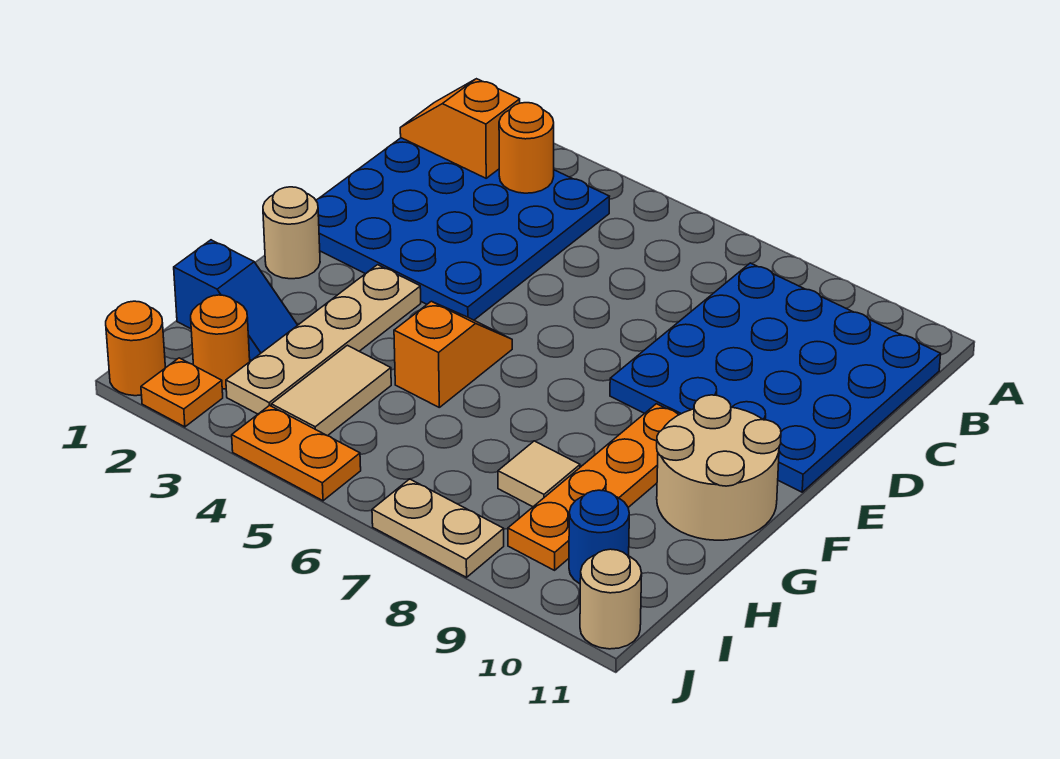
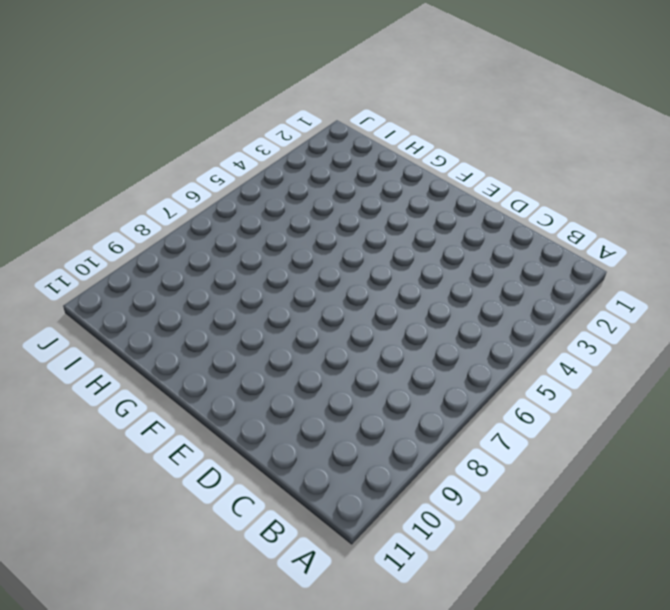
none -> blue plate B1:E4 level 1
none -> blue plate B8:E11 level 1
none -> tan round brick F1 level 1

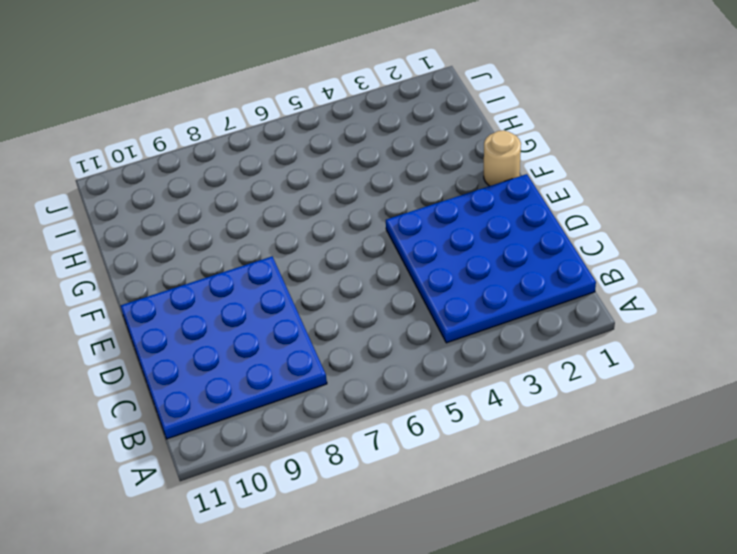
none -> tan plate F3:I3 level 1
none -> orange slope F5:G5 level 1 top G
none -> orange plate F9:I9 level 1

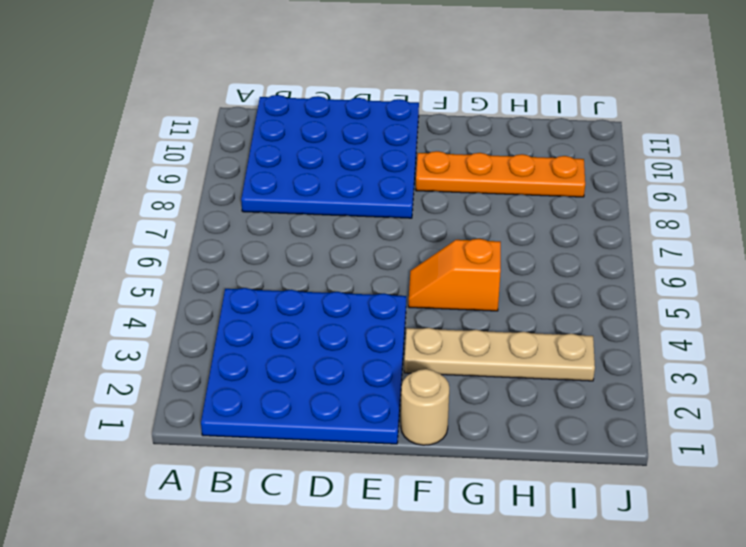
none -> tan round brick F10:G11 level 1
none -> blue slope H1:H2 level 1 top 1
none -> tan tile H4:I4 level 1

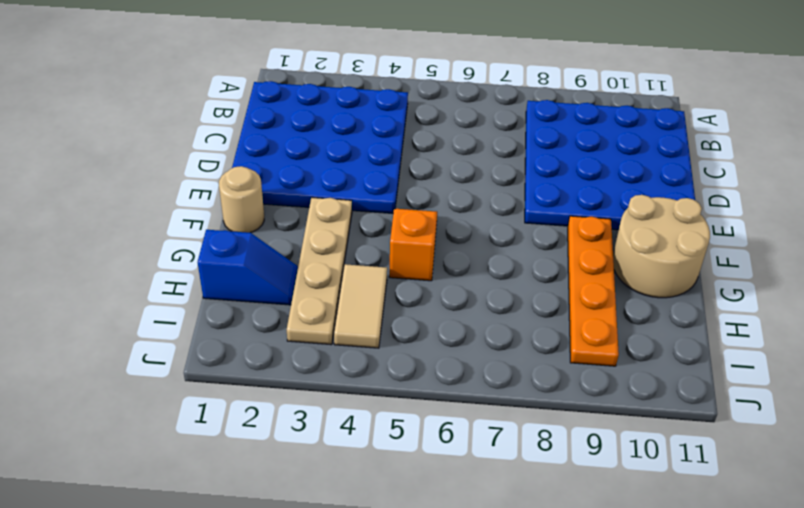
none -> tan tile H8 level 1
none -> orange round brick I2 level 1
none -> blue round brick I10 level 1

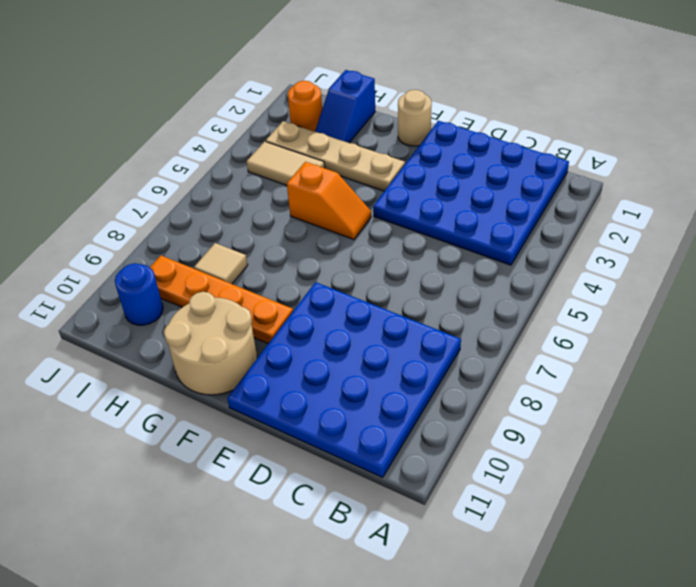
none -> orange round brick J1 level 1
none -> orange plate J2 level 1
none -> orange plate J4:J5 level 1

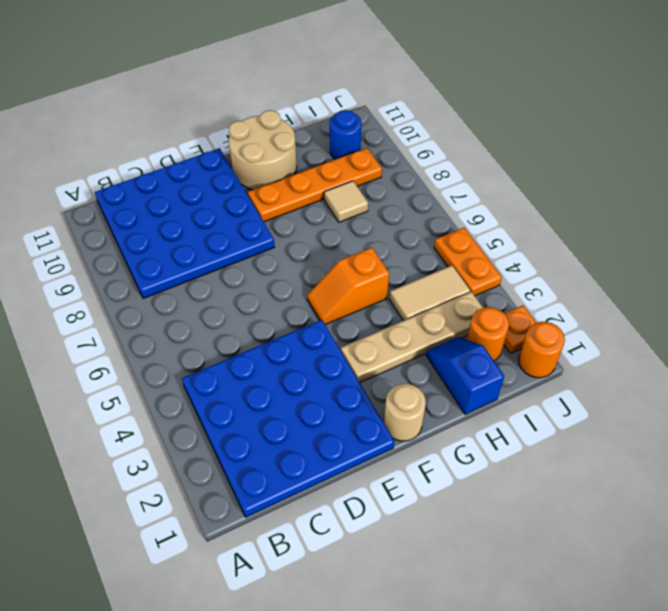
none -> tan plate J7:J8 level 1
none -> tan round brick J11 level 1
none -> orange slope B1:B2 level 2 top 2

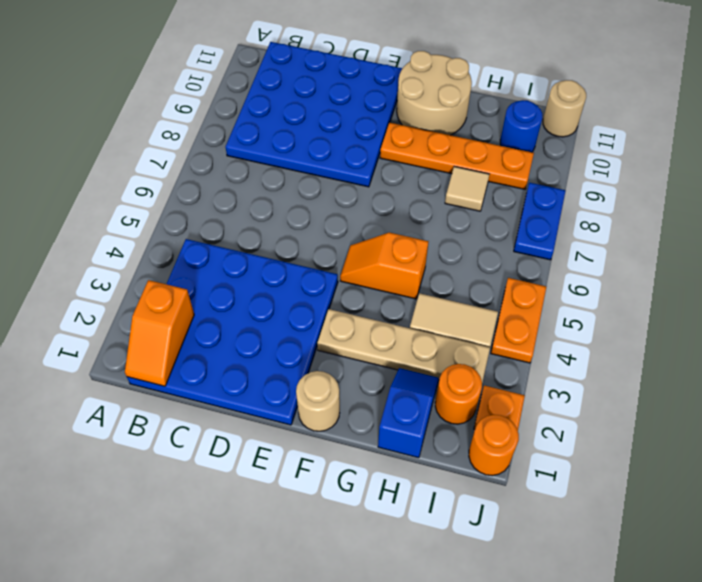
blue plate J7:J8 level 1 -> tan plate J7:J8 level 1
none -> orange round brick B3 level 2

